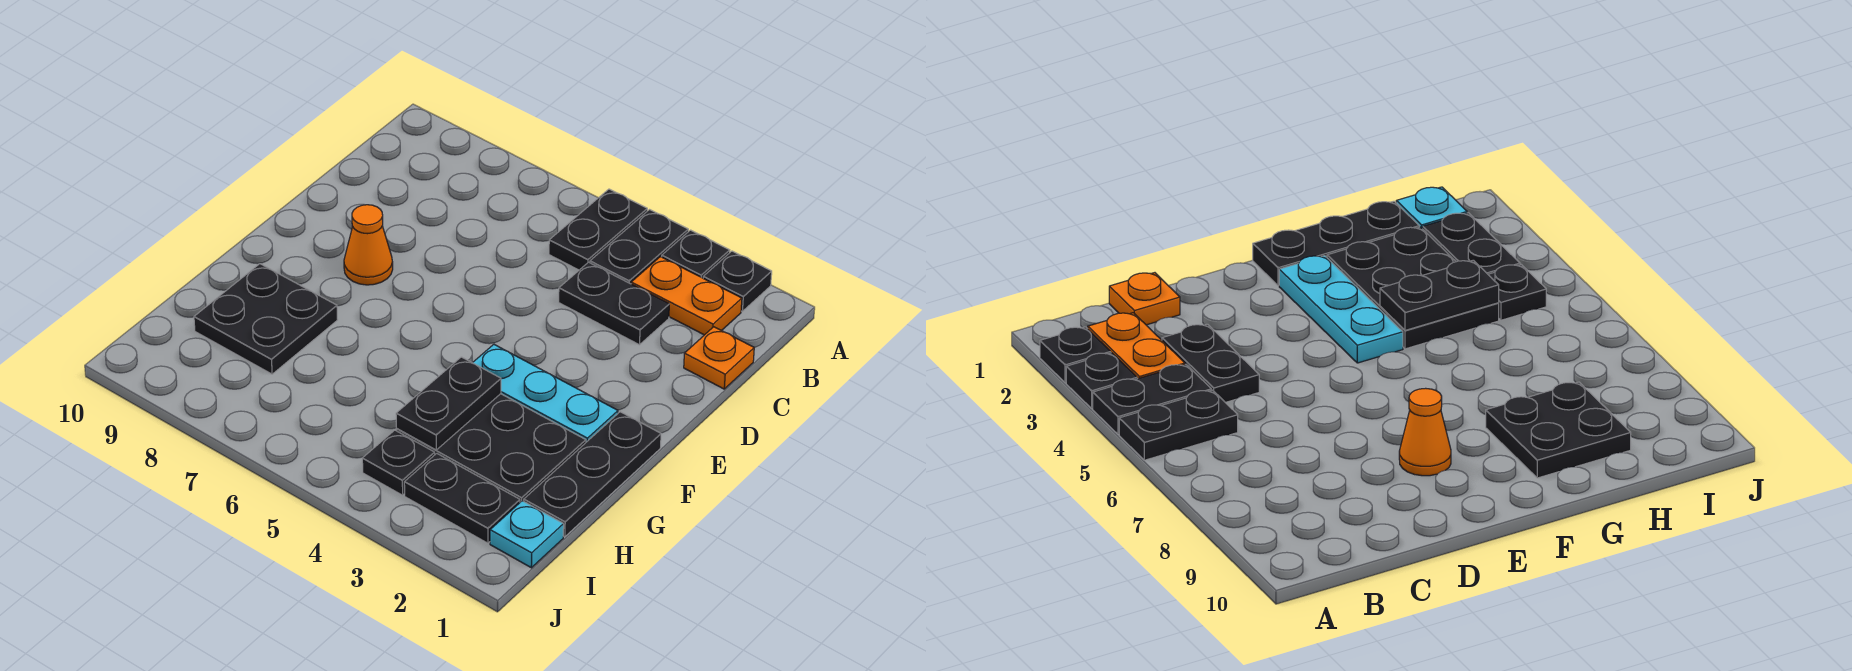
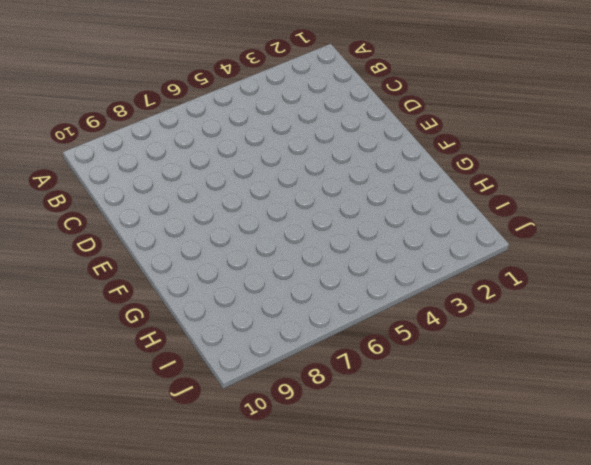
none -> black plate A2 level 1
none -> black plate A3 level 1
none -> black plate A4:B4 level 1

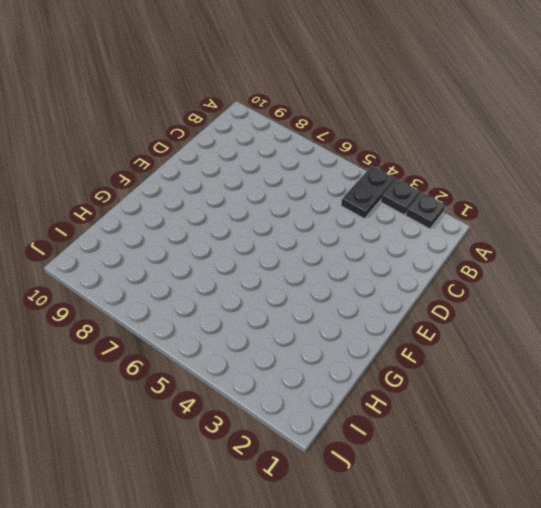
none -> black plate A5:B5 level 1
none -> orange plate B2:B3 level 1
none -> orange plate C1 level 1

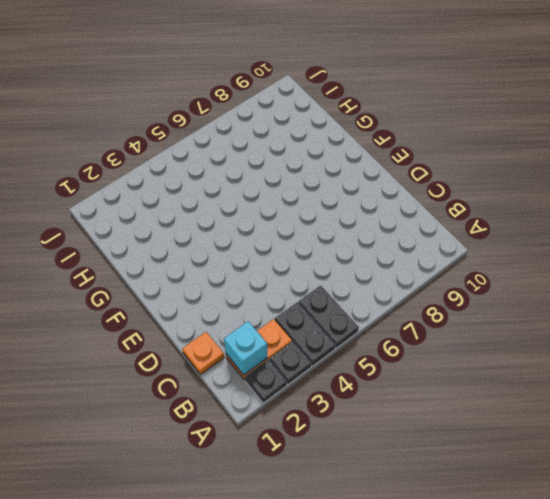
cyan brick B2 level 2 -> none
none -> black plate C3:C4 level 1
none -> orange cone E8 level 1
none -> black plate F1:H1 level 1

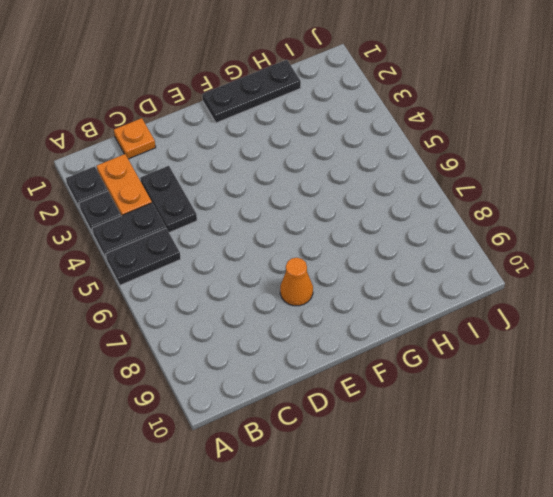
none -> cyan plate F2:F4 level 1
none -> black plate G2:H4 level 1
none -> black plate G8:H9 level 1

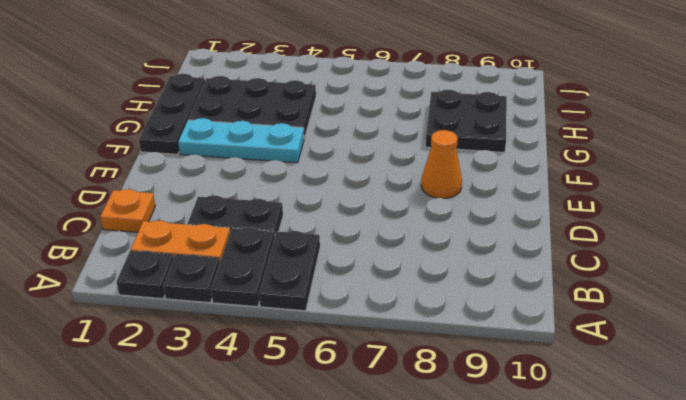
none -> cyan plate I1 level 1
none -> black plate I2:I3 level 1
none -> black plate I4 level 1

